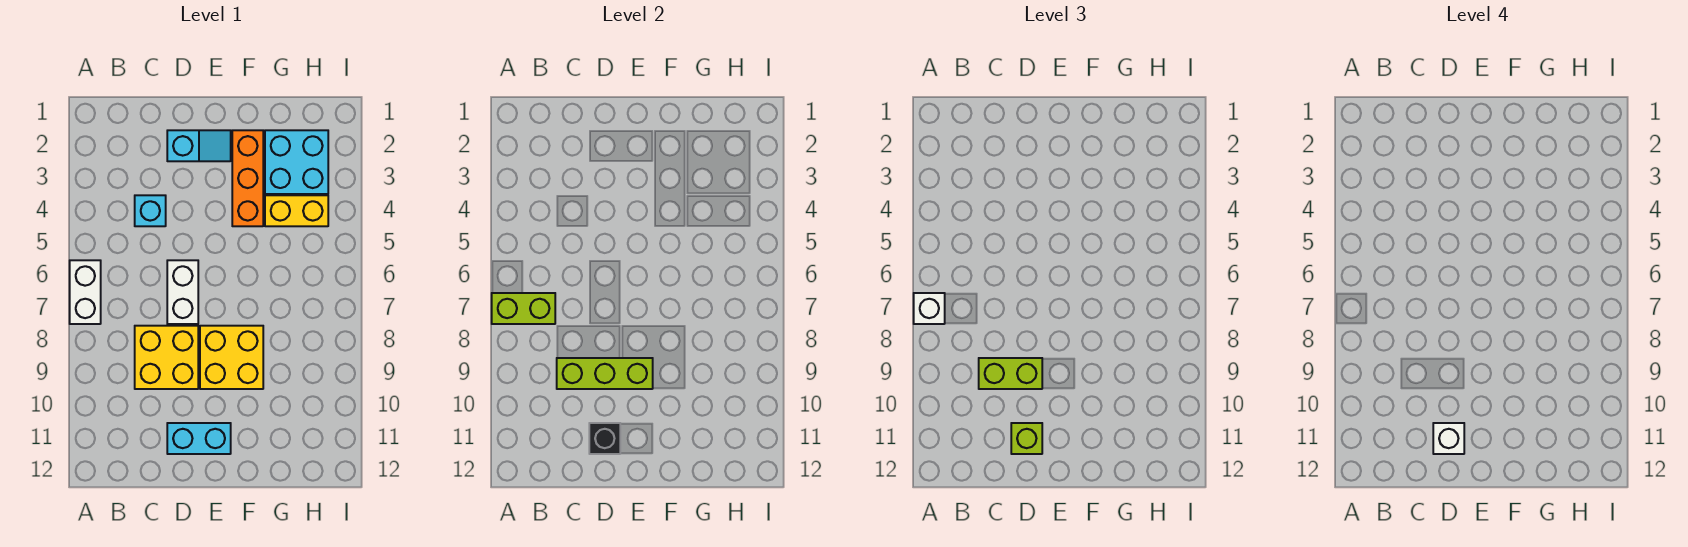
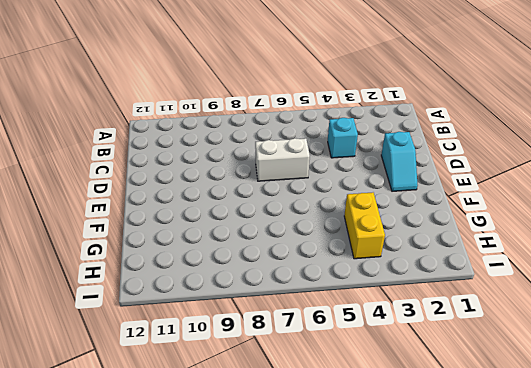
none -> white brick A6:A7 level 1
none -> yellow brick C8:D9 level 1
none -> cyan brick D11:E11 level 1

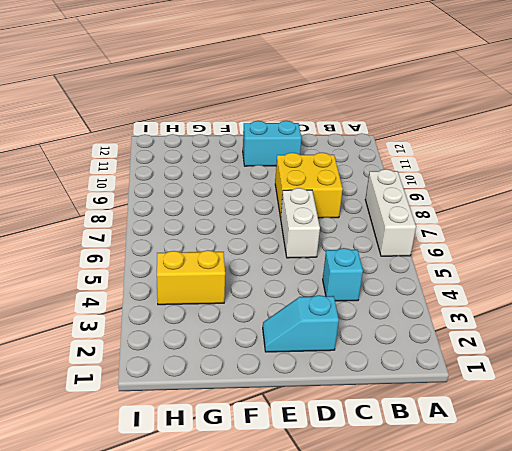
white brick A6:A8 level 1 -> white brick A6:A7 level 1
none -> yellow brick E8:F9 level 1
none -> orange brick F2:F4 level 1
none -> cyan brick G2:H3 level 1

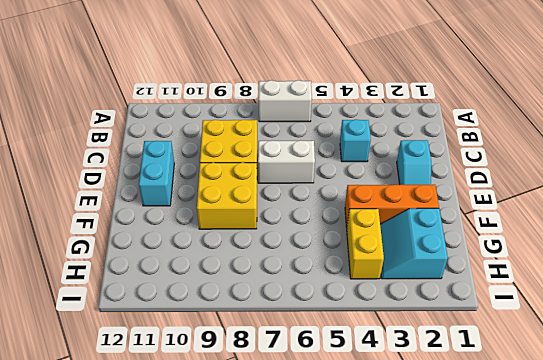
cyan slope G2:H3 level 1 top 2 -> cyan brick G2:H3 level 1
none -> lime brick A7:B7 level 2
none -> lime brick C9:E9 level 2
none -> black brick D11 level 2

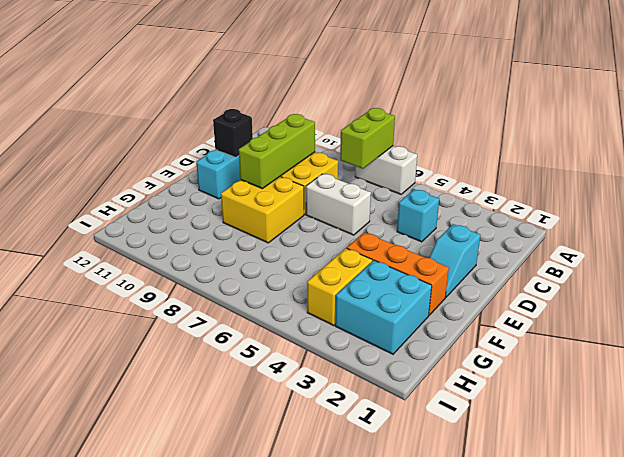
none -> white brick A7 level 3
none -> lime brick C9:D9 level 3
none -> lime brick D11 level 3

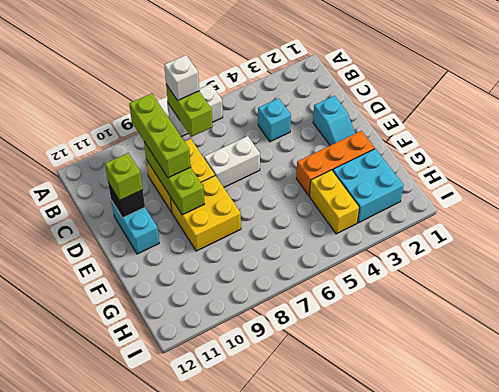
lime brick B9:D9 level 3 -> lime brick C9:D9 level 3
none -> white brick D11 level 4

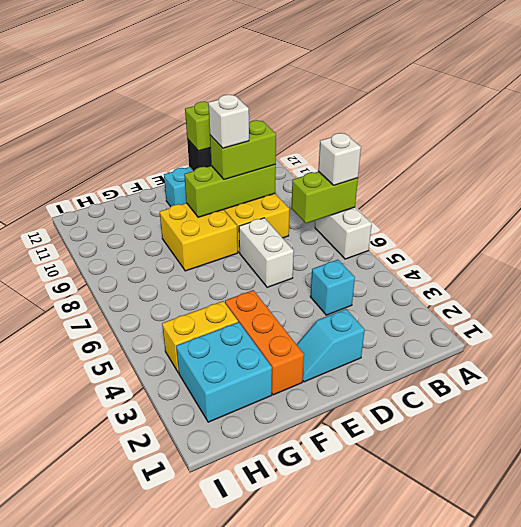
white brick D9 level 4 -> white brick D11 level 4

